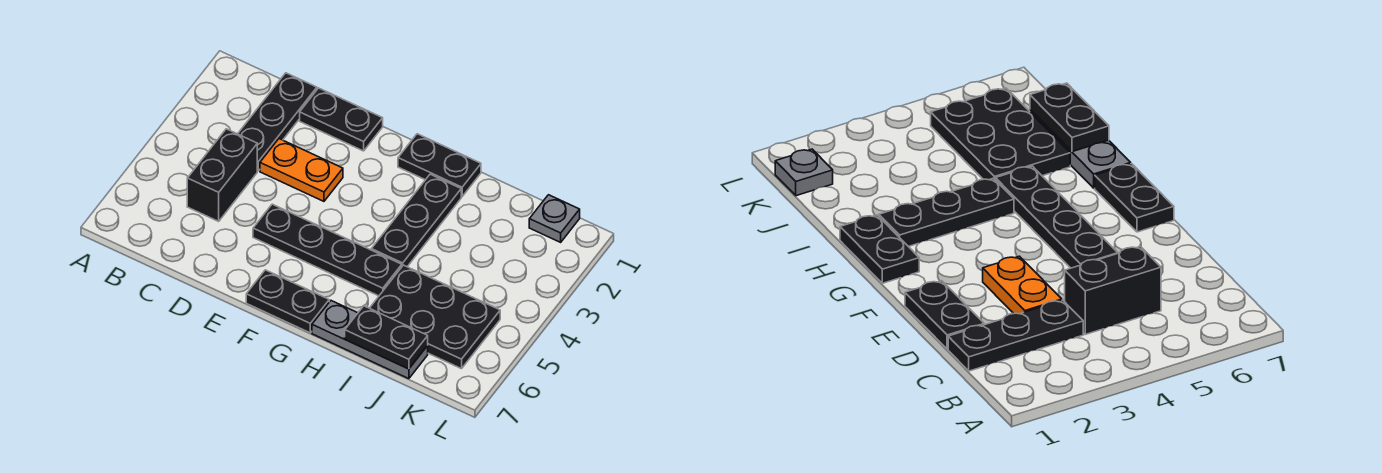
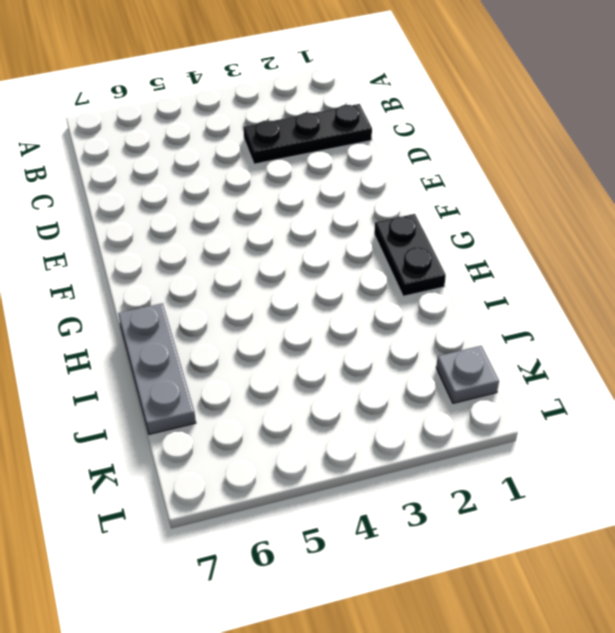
none -> black brick C4:C5 level 1
none -> black plate D1:E1 level 1
none -> orange plate D3:E3 level 1

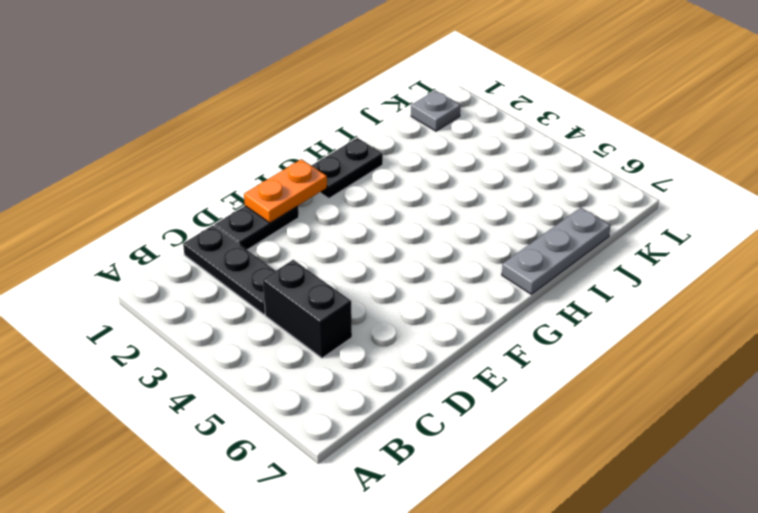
orange plate E1:F1 level 2 -> orange plate D3:E3 level 1
none -> black plate E5:H5 level 1
none -> black plate F7:G7 level 1
none -> black plate H2:H4 level 1

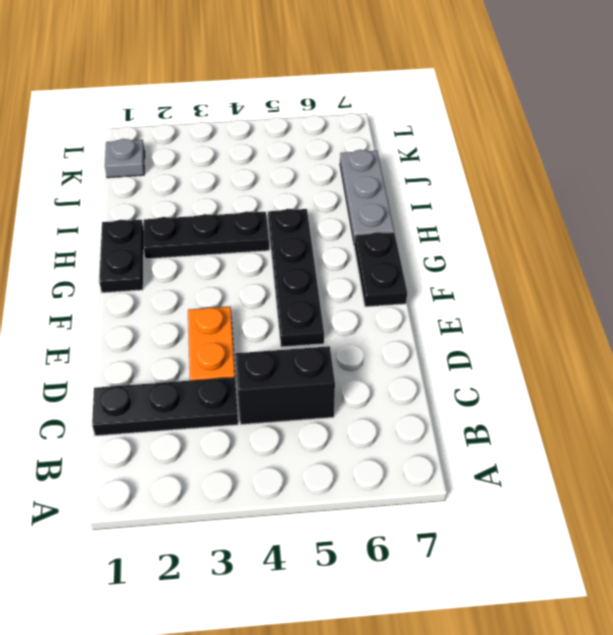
none -> black plate D1:E1 level 1
none -> black plate I5:K6 level 1
none -> black plate I7:J7 level 2

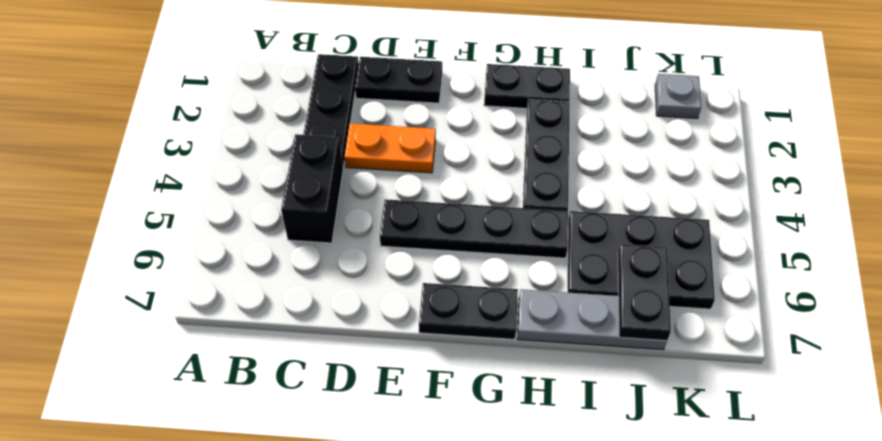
black plate J6:J7 level 2 -> black plate I7:J7 level 2

